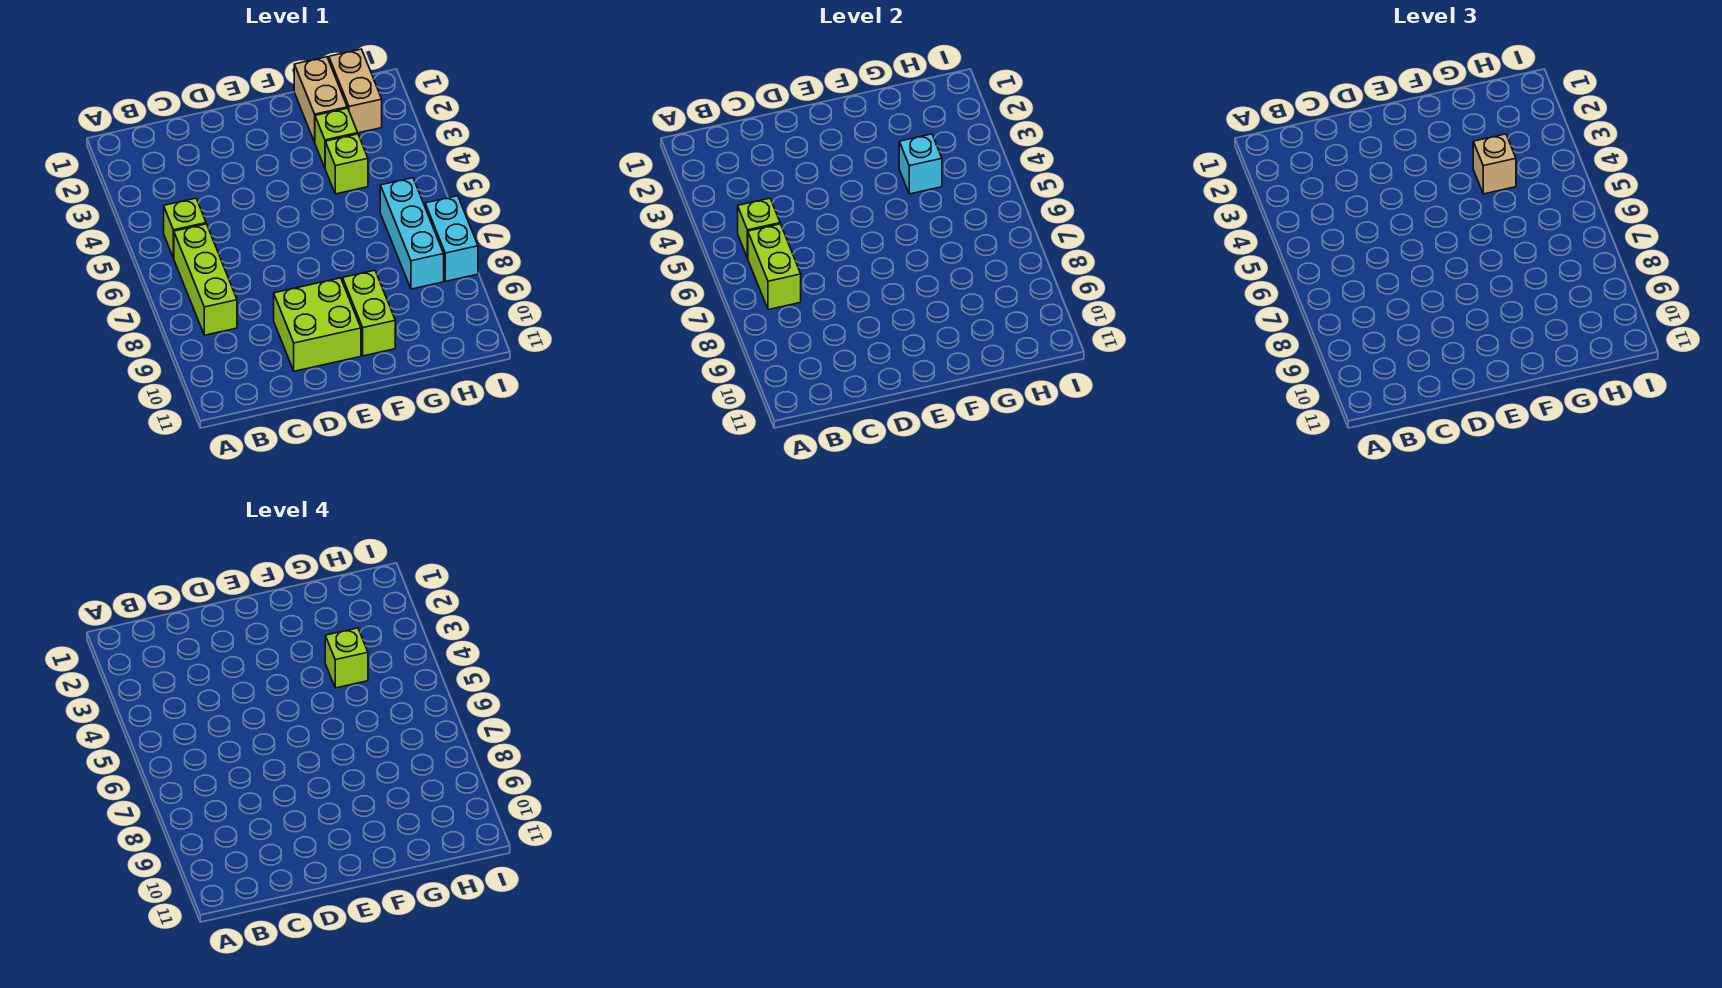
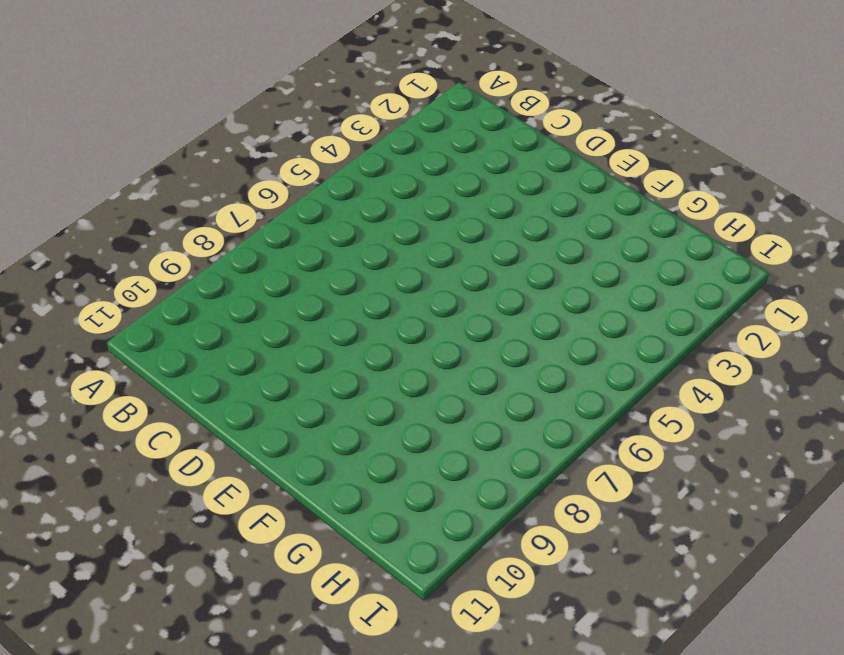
none -> lime brick B5 level 1
none -> lime brick B6:B8 level 1
none -> lime brick D9:E10 level 1

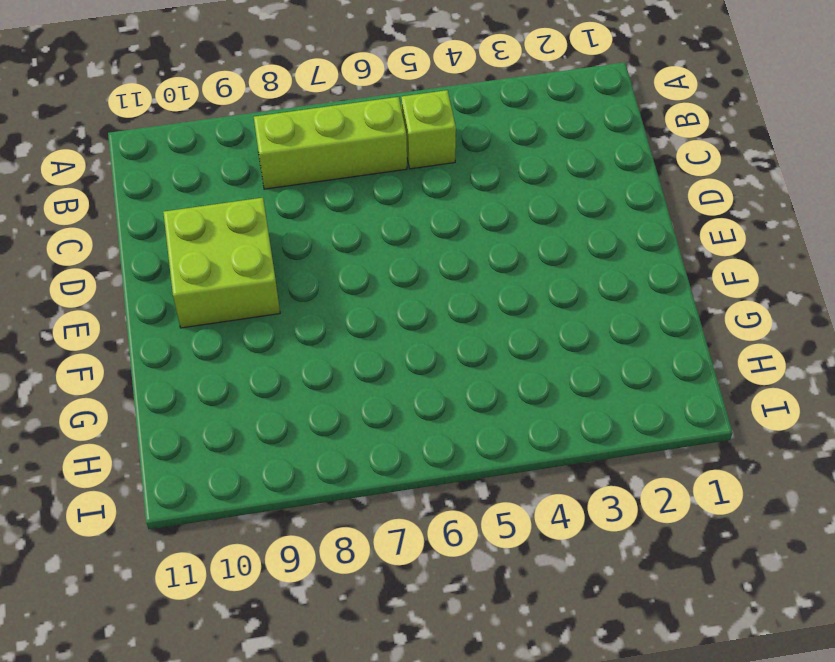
none -> lime brick F9:F10 level 1
none -> tan brick G1:G2 level 1
none -> lime brick G3 level 1

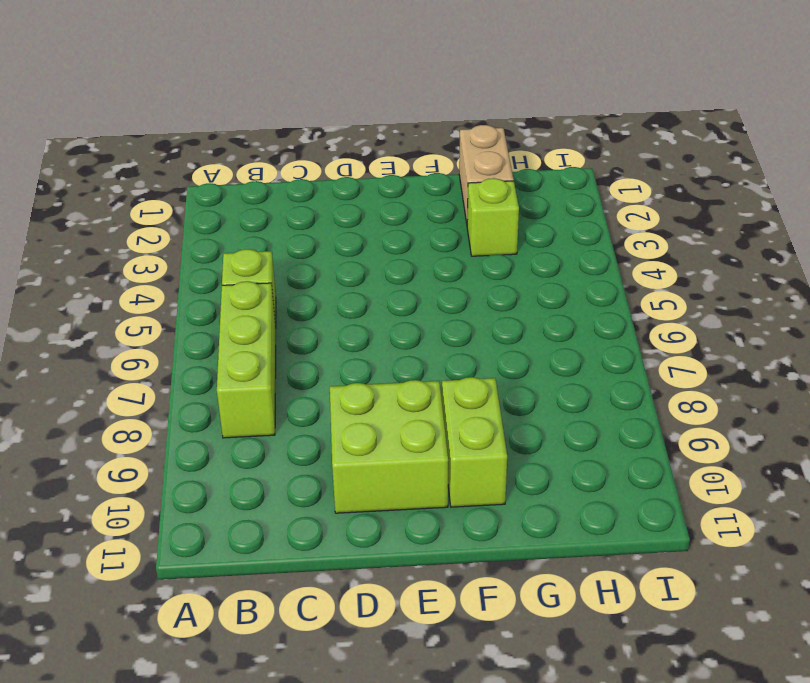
none -> lime brick G4 level 1
none -> tan brick H1:H2 level 1
none -> cyan brick H6:H8 level 1

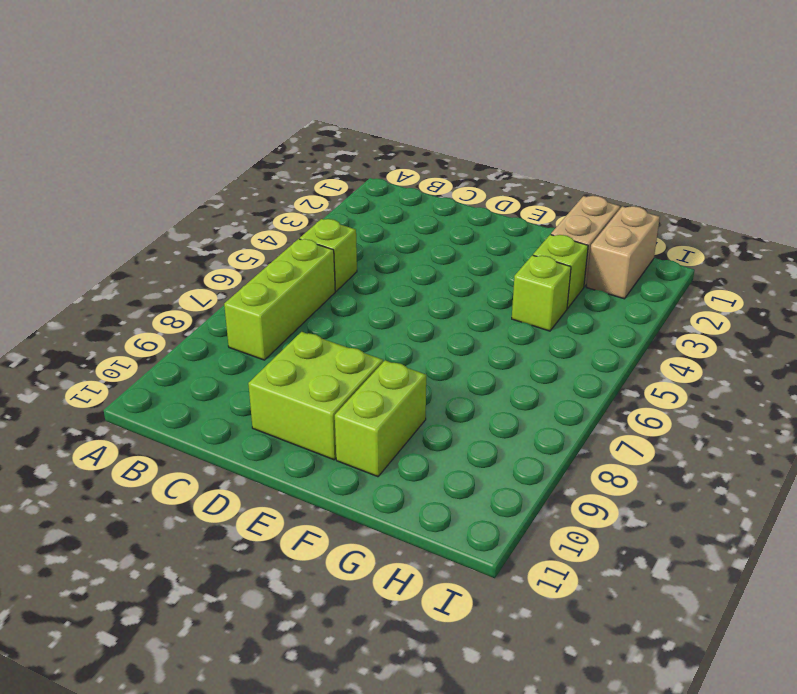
none -> cyan brick H6:H8 level 1
none -> cyan brick I7:I8 level 1
none -> lime brick B5 level 2

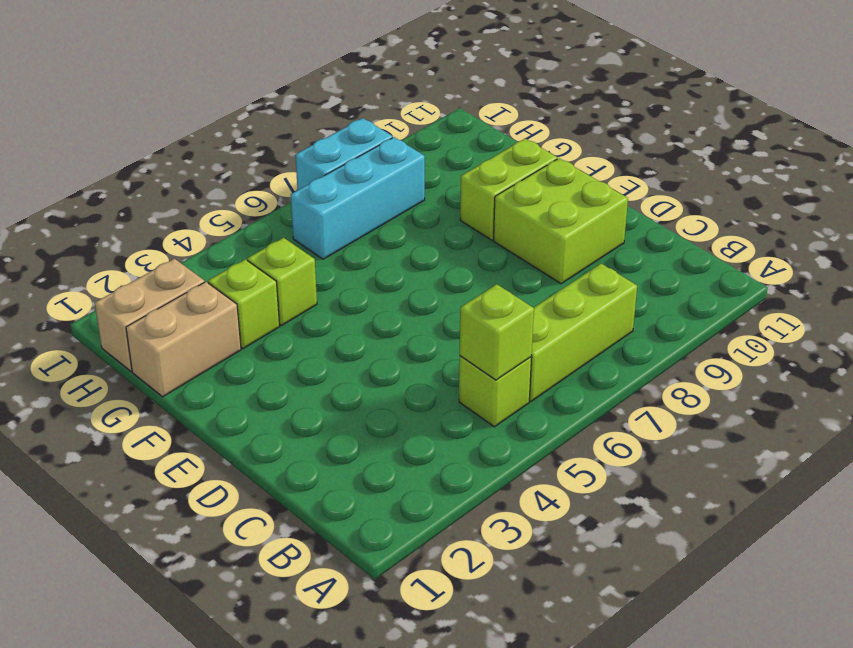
none -> lime brick B6:B7 level 2
none -> cyan brick G4 level 2
none -> tan brick G4 level 3

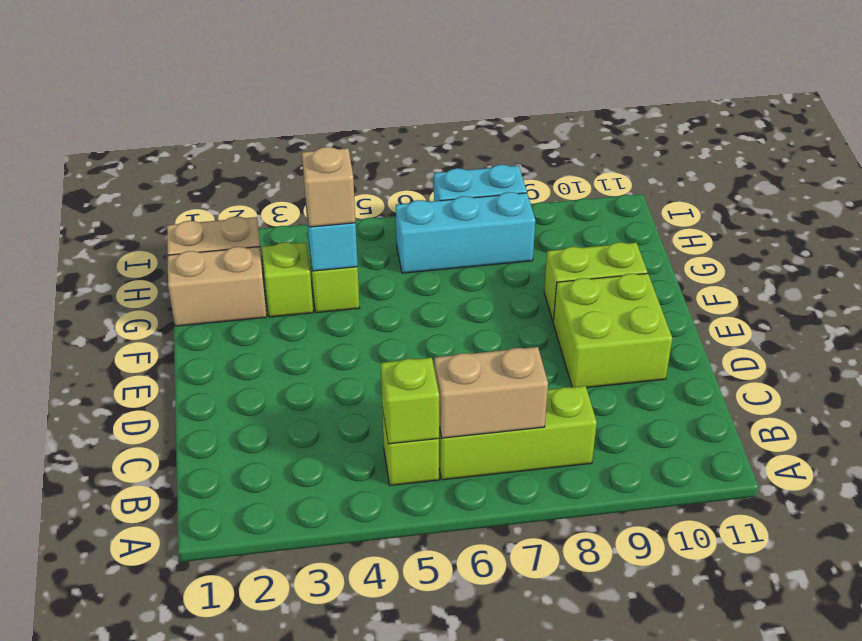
tan brick B6:B7 level 2 -> lime brick B6:B7 level 2
none -> lime brick G4 level 4

